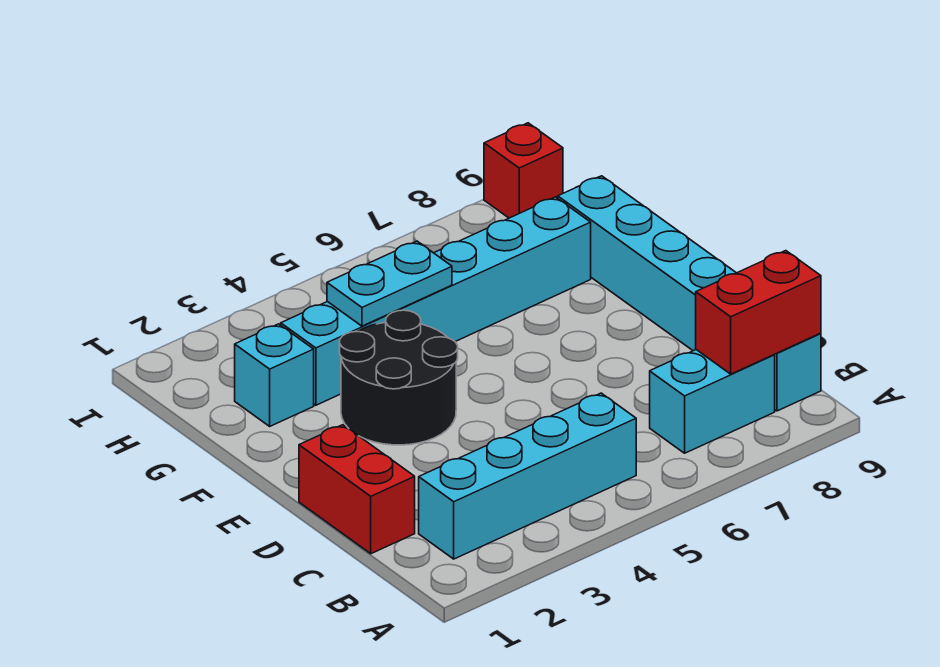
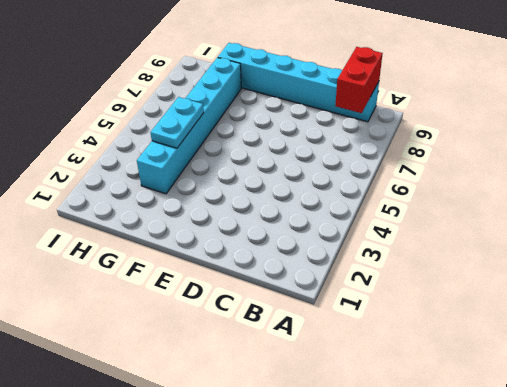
none -> cyan brick B2:B5 level 1
none -> cyan brick B7:B8 level 1

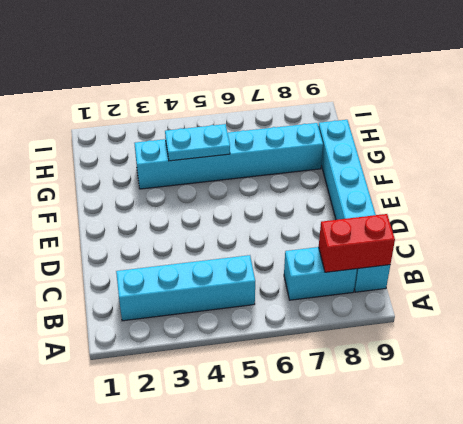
none -> red brick C1:D1 level 1
none -> black round brick E3:F4 level 1

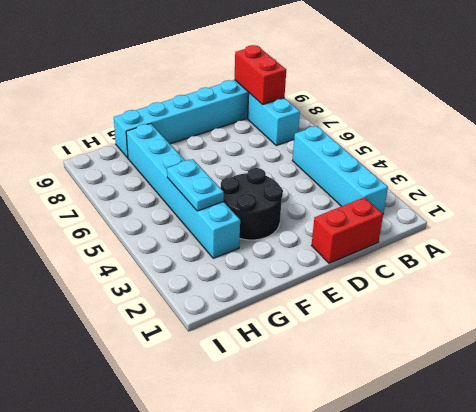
none -> cyan brick G2 level 1
none -> red brick I9 level 1

